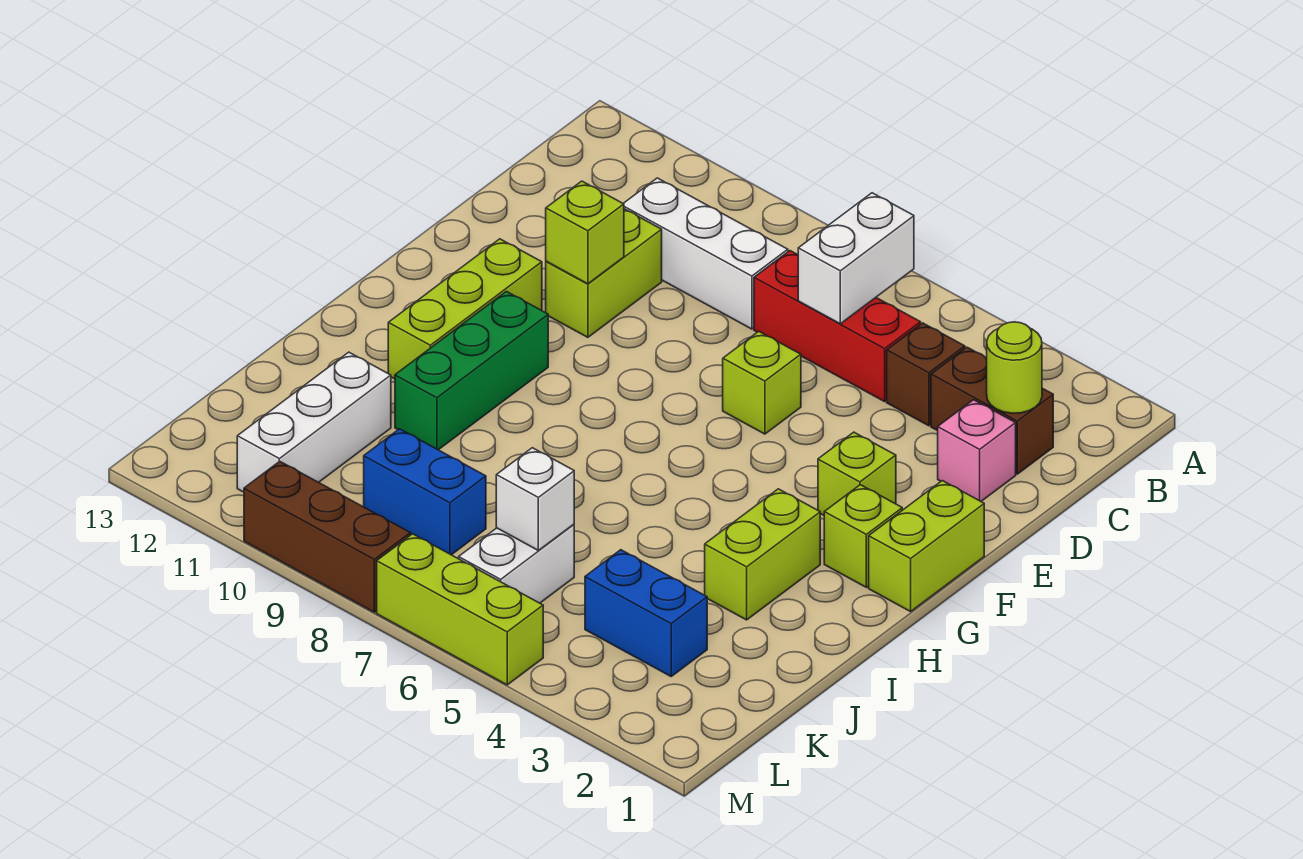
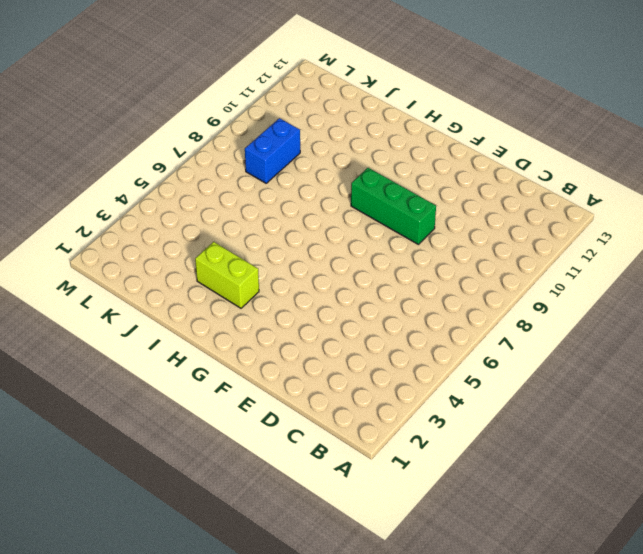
green brick E9:G9 level 1 -> green brick G10:I10 level 1
none -> brown brick C2:C3 level 1
none -> brown brick C4 level 1
none -> red brick C5:C7 level 1

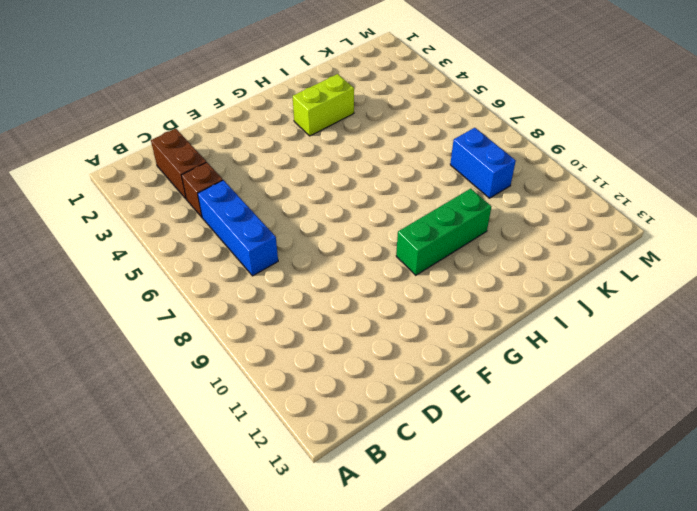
blue brick C5:C7 level 1 -> red brick C5:C7 level 1
none -> white brick C8:C10 level 1
none -> pink brick D2 level 1
none -> lime brick D10:E10 level 1

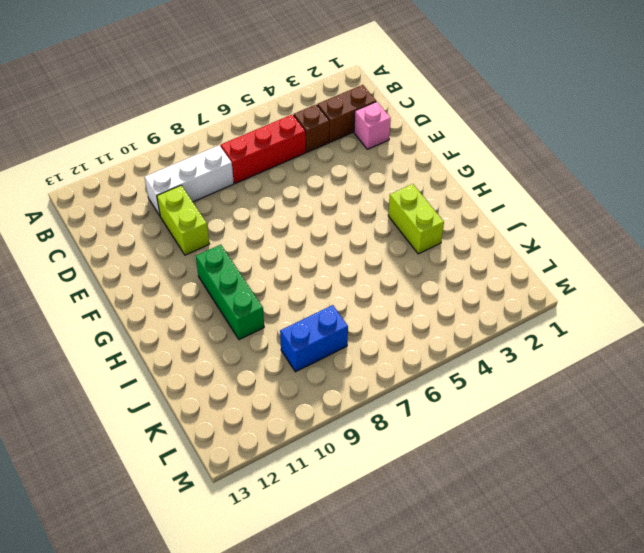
none -> lime brick E6 level 1
none -> lime brick F1:G1 level 1
none -> lime brick F3 level 1

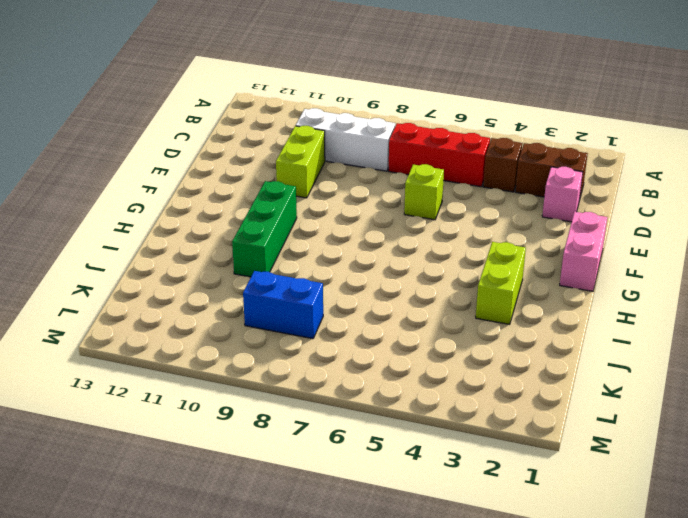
pink brick F1:G1 level 1 -> lime brick F1:G1 level 1
none -> lime brick F3 level 1
none -> lime brick F11:H11 level 1
none -> lime brick G2 level 1

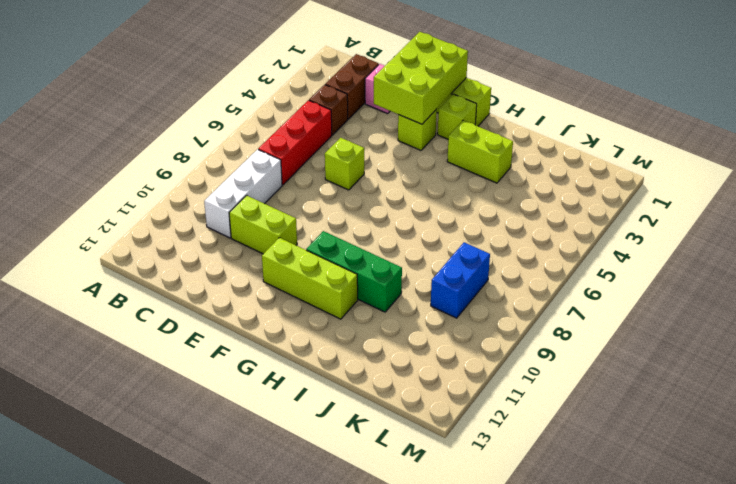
lime brick E1:F3 level 2 -> none
none -> white brick J11:L11 level 1
none -> blue brick K3:K4 level 1
none -> white brick K6:L6 level 1

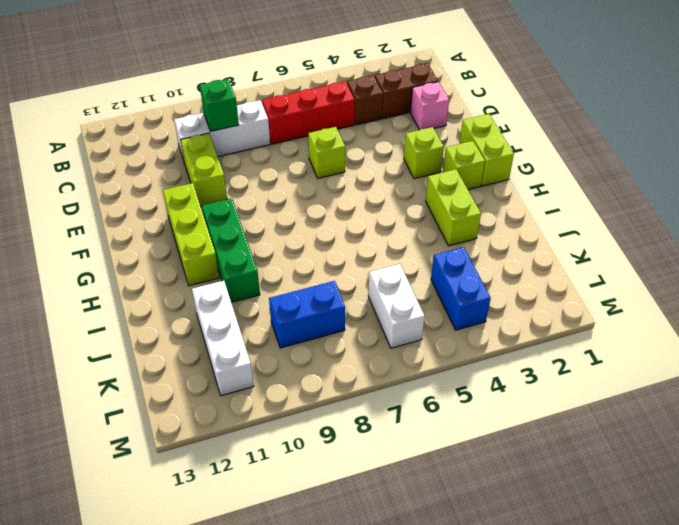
green brick C9 level 2 -> none
blue brick K4:L4 level 1 -> blue brick K3:K4 level 1
none -> lime brick M5:M7 level 1
none -> brown brick M8:M10 level 1
none -> white brick B6:C6 level 2

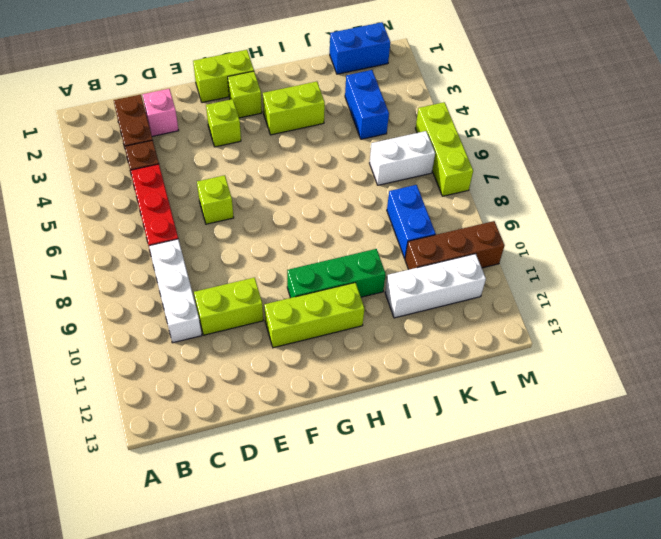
blue brick K1:L1 level 1 -> none
brown brick K10:M10 level 1 -> brown brick M8:M10 level 1
none -> white brick B6:C6 level 2
none -> lime round brick C2 level 2
none -> lime brick E10 level 2

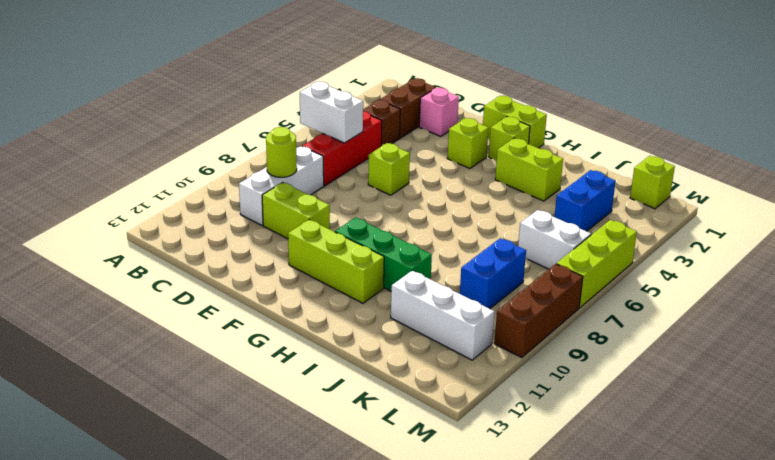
lime round brick C9 level 2 -> lime round brick C2 level 2
lime brick L1 level 1 -> lime brick E10 level 2
none -> white brick K6 level 2

